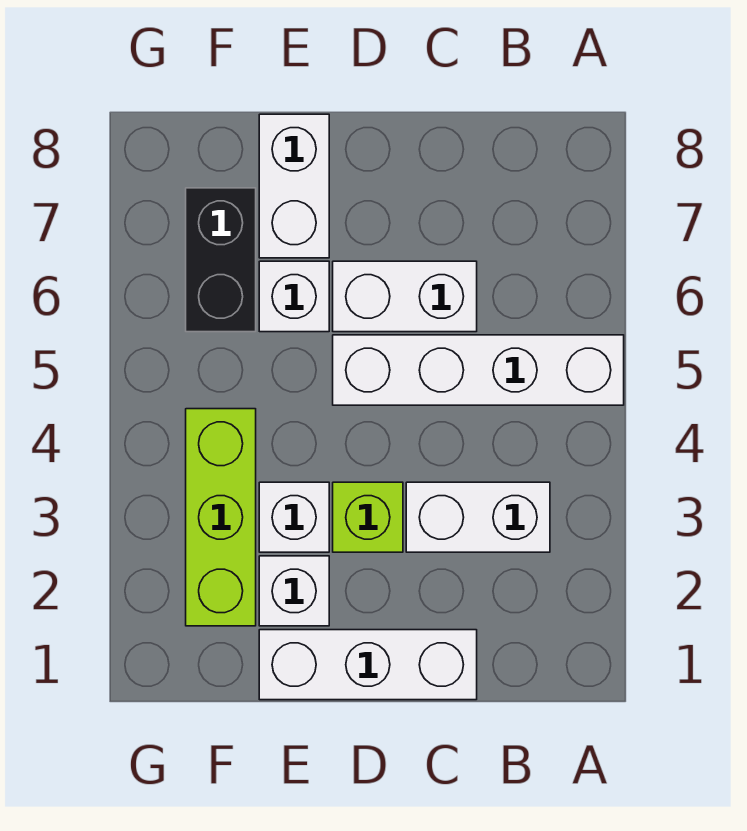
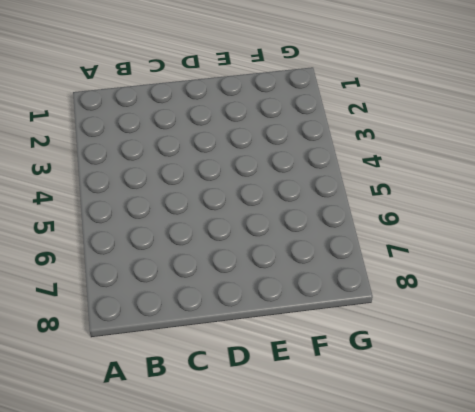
none -> white brick A5:D5 level 1
none -> white brick B3:C3 level 1

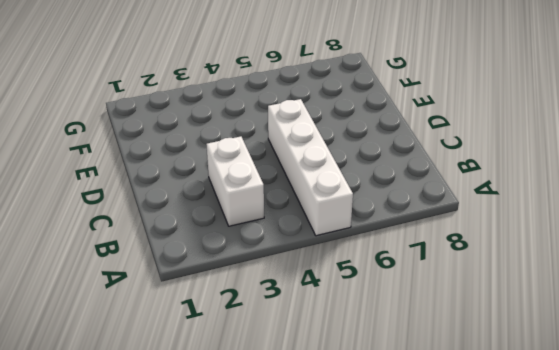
none -> white brick C1:E1 level 1
none -> white brick C6:D6 level 1

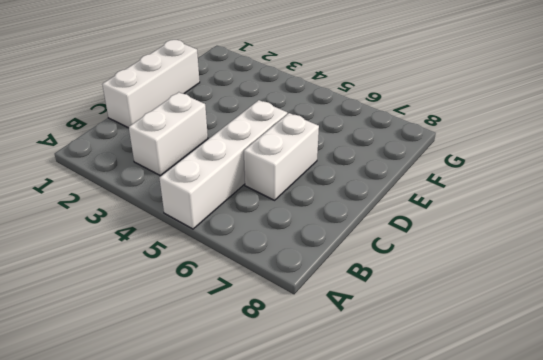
none -> lime brick D3 level 1
none -> white brick E2 level 1

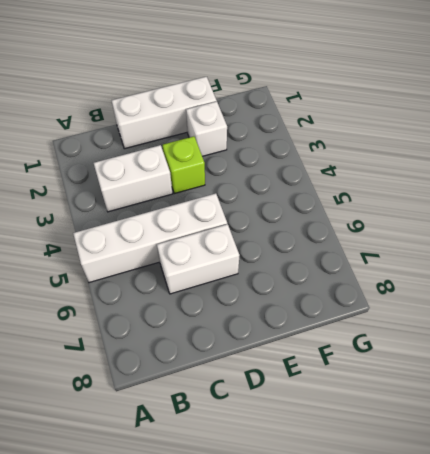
none -> white brick E3 level 1
none -> white brick E6 level 1

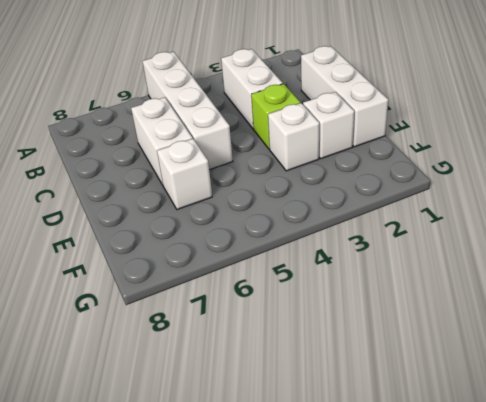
none -> white brick E7:E8 level 1
none -> lime brick F2:F4 level 1

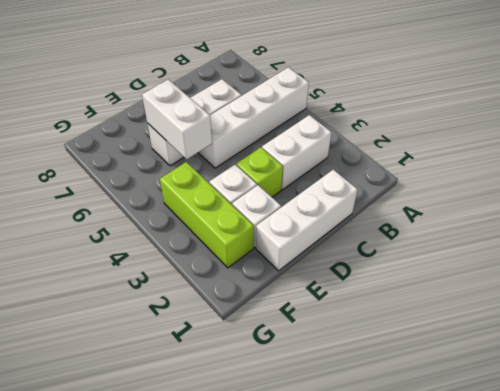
white brick E5:E6 level 2 -> white brick E7:E8 level 1
none -> black brick F6:F7 level 1

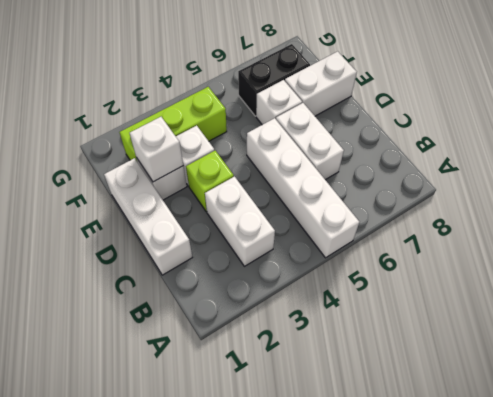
white brick E2 level 2 -> none

